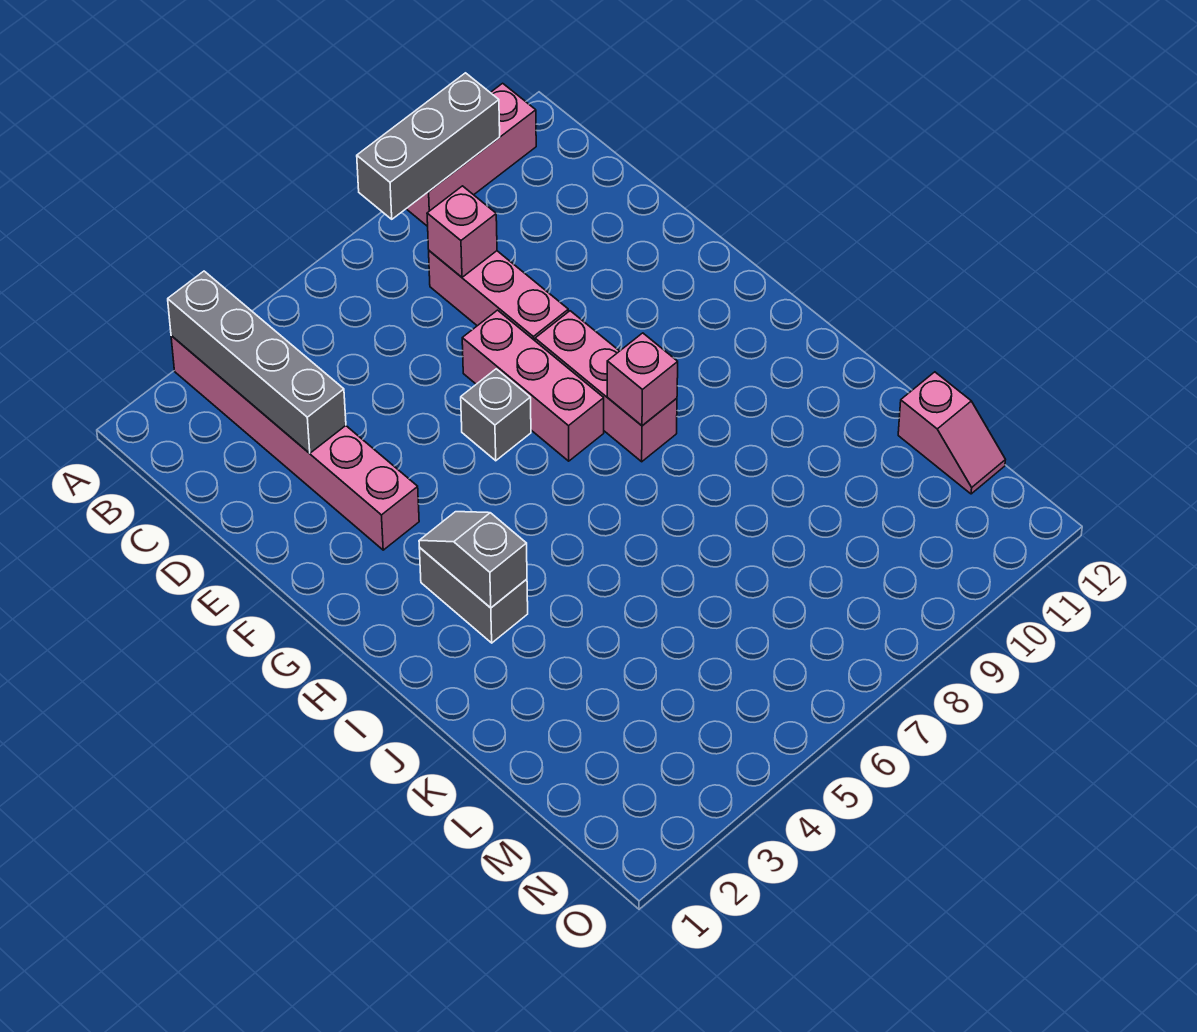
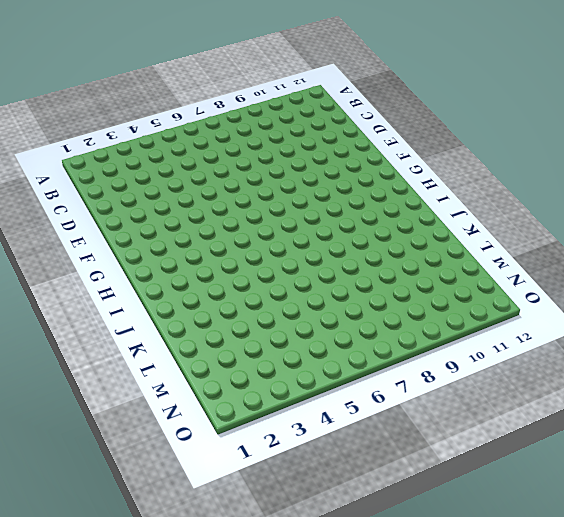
none -> pink brick A3:F3 level 1
none -> pink brick A9:A11 level 1
none -> pink brick C8:E8 level 1

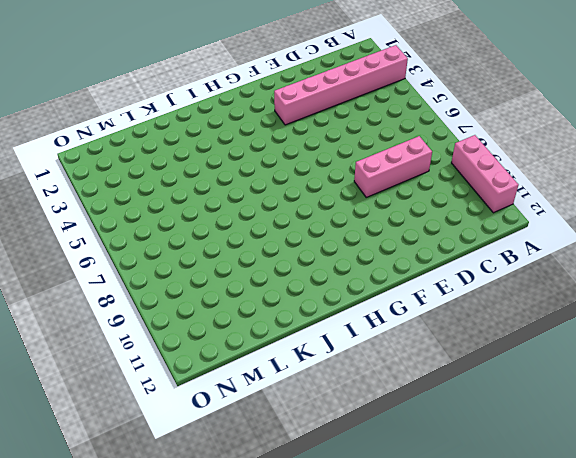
none -> pink brick E7:G7 level 1
none -> grey brick F6 level 1
none -> pink brick F8:H8 level 1

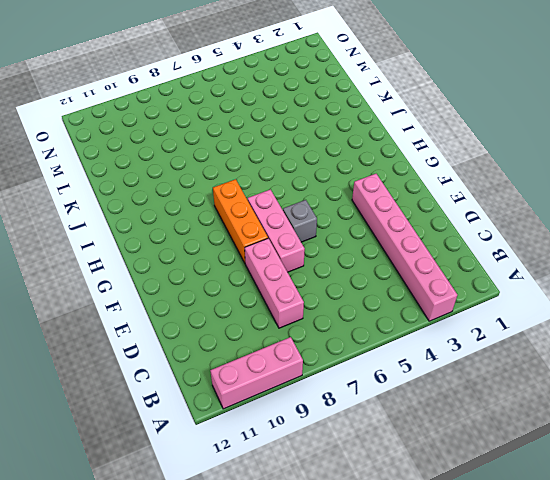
orange brick F8:H8 level 1 -> pink brick F8:H8 level 1
none -> grey brick H3:I3 level 1
none -> pink slope L12:M12 level 1 top L
none -> grey brick A3:D3 level 2

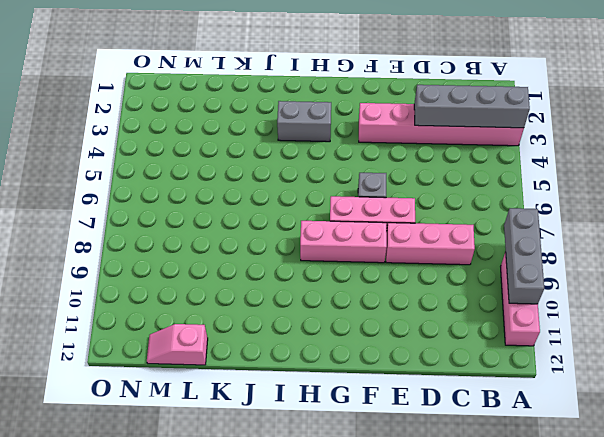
none -> pink brick C8 level 2
none -> grey slope H3:I3 level 2 top I
none -> pink brick H8 level 2

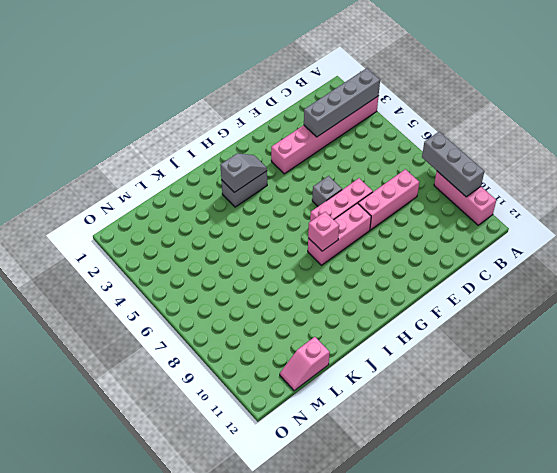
none -> pink brick C8 level 2

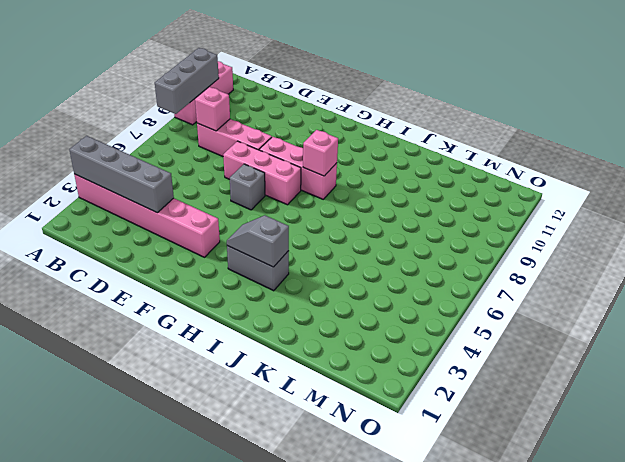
none -> pink slope L12:M12 level 1 top L

